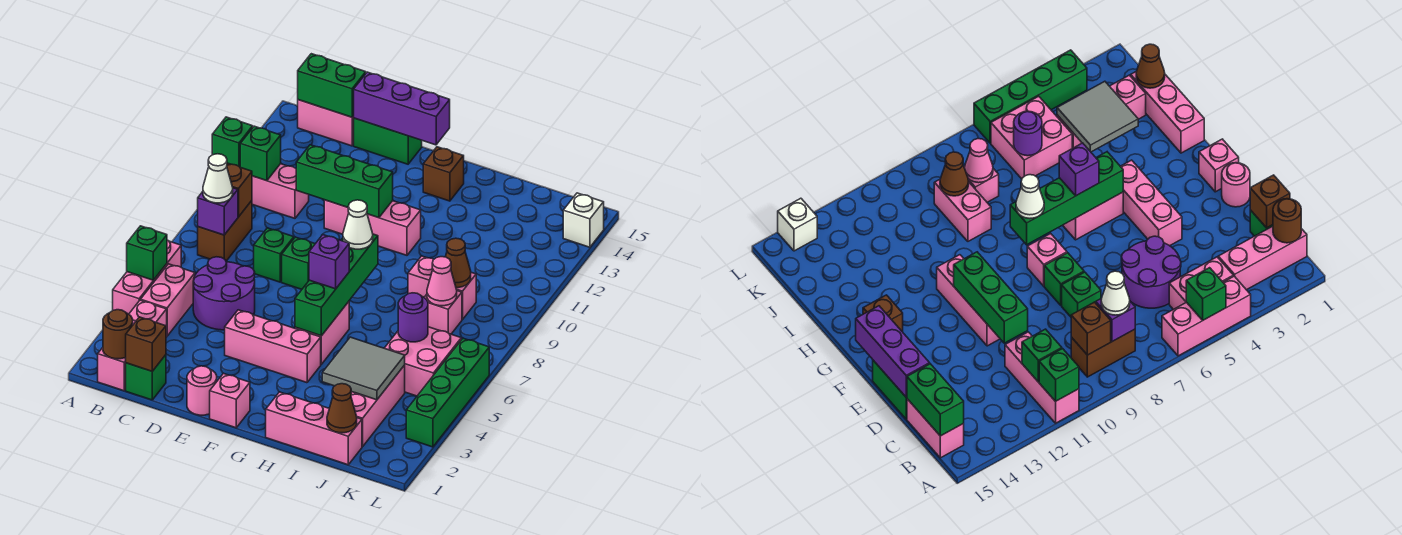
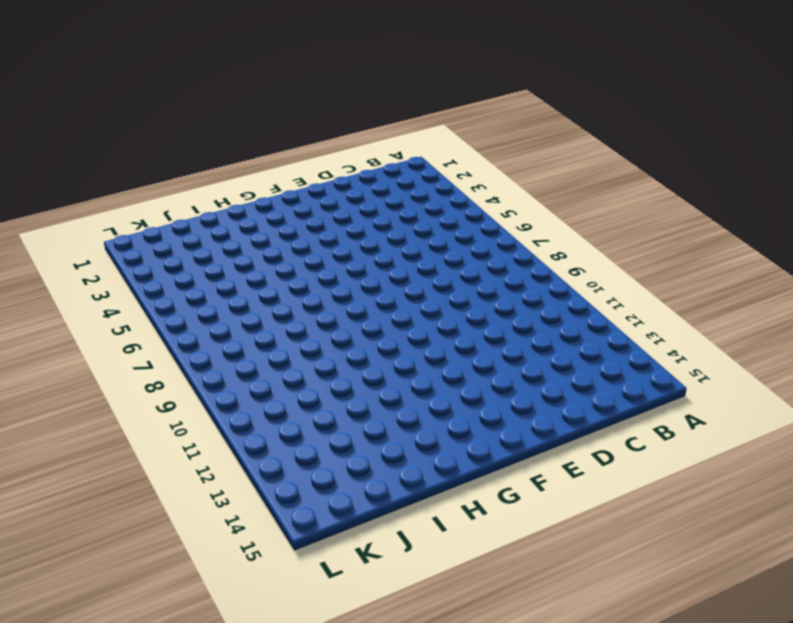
none -> pink brick A4:A6 level 1
none -> pink brick A11:C11 level 1
none -> pink brick B1:B3 level 1
none -> pink brick B4:B5 level 1

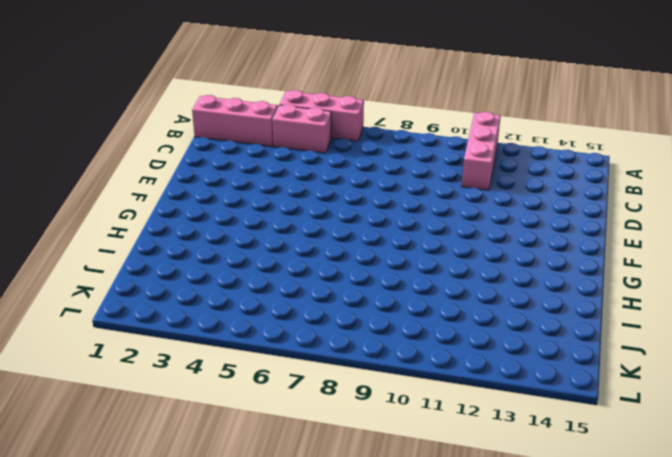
none -> brown brick B8:B9 level 1
none -> pink brick B15:C15 level 1
none -> green brick C1 level 1
none -> purple round brick C5:D6 level 1

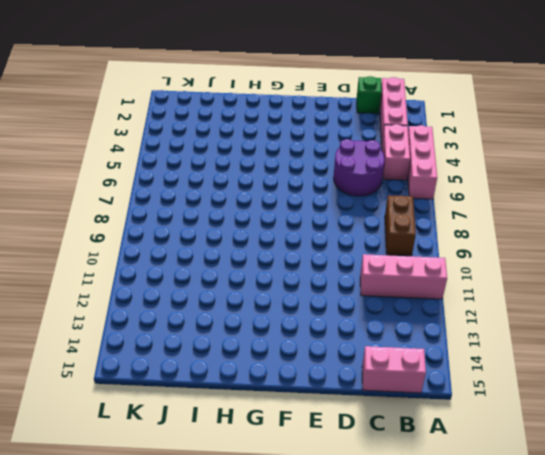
none -> green brick D8 level 1
none -> green brick D15:E15 level 1
none -> pink round brick E1 level 1
none -> pink brick E4:G4 level 1

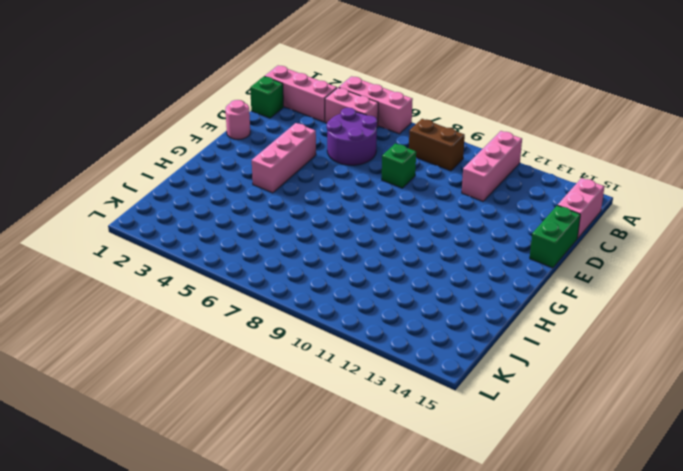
none -> green brick E8 level 1
none -> pink brick E11:G11 level 1
none -> pink brick F1 level 1
none -> pink brick F8 level 1

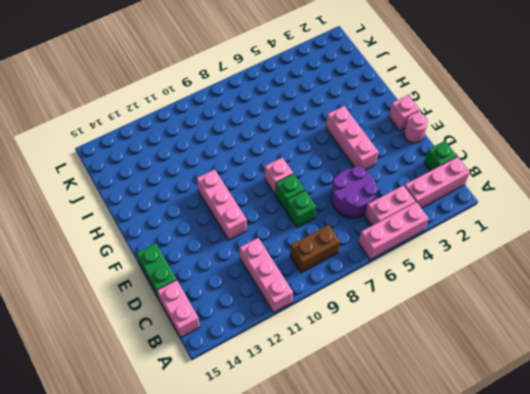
none -> pink brick G5:G6 level 1
none -> brown brick G14 level 1
none -> pink brick H1:J1 level 1
none -> pink brick I9:J9 level 1

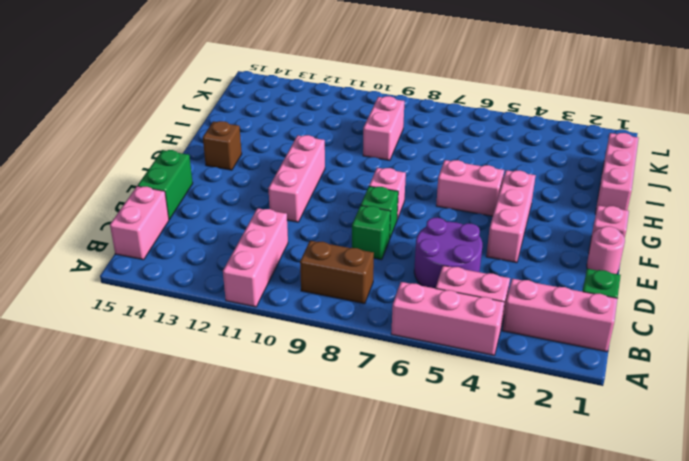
none -> pink brick J2:J4 level 1
none -> pink brick J5:K6 level 1
none -> pink brick J8 level 1
none -> green brick L3:L6 level 1

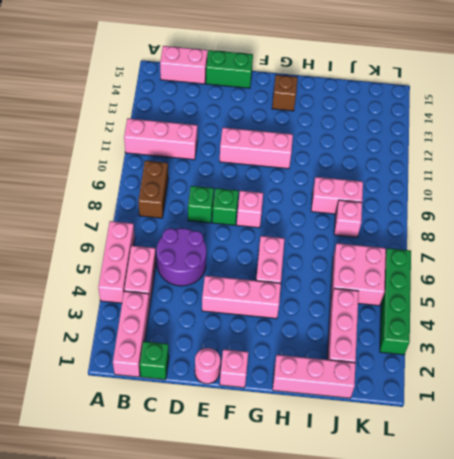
none -> white brick L14 level 1
none -> green brick A5 level 2
none -> green brick A11 level 2
none -> brown round brick B1 level 2

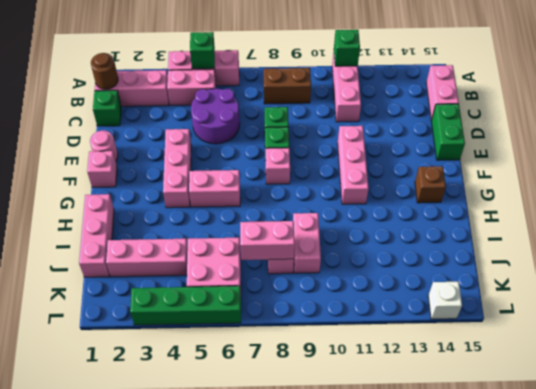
pink brick J7:J8 level 2 -> pink cone J8 level 2
none -> purple brick B8 level 2
none -> brown brick B9 level 2
none -> green brick B11 level 2
none -> green brick B15:C15 level 2

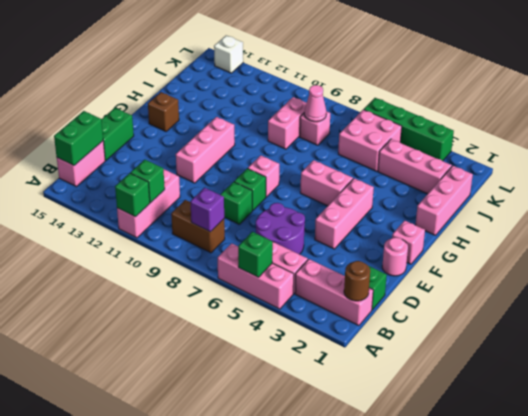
none -> brown brick B9 level 2
none -> brown brick C1 level 2
none -> green brick D11:F11 level 2
none -> purple brick D15:F15 level 2

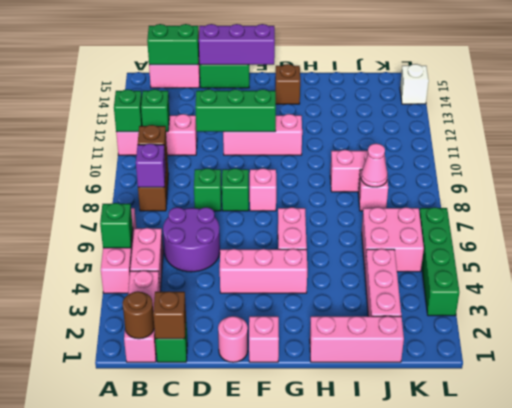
none -> green brick G5:G8 level 2
none -> grey tile I3:J4 level 2
none -> brown cone J1 level 2
none -> purple round brick J6 level 2

